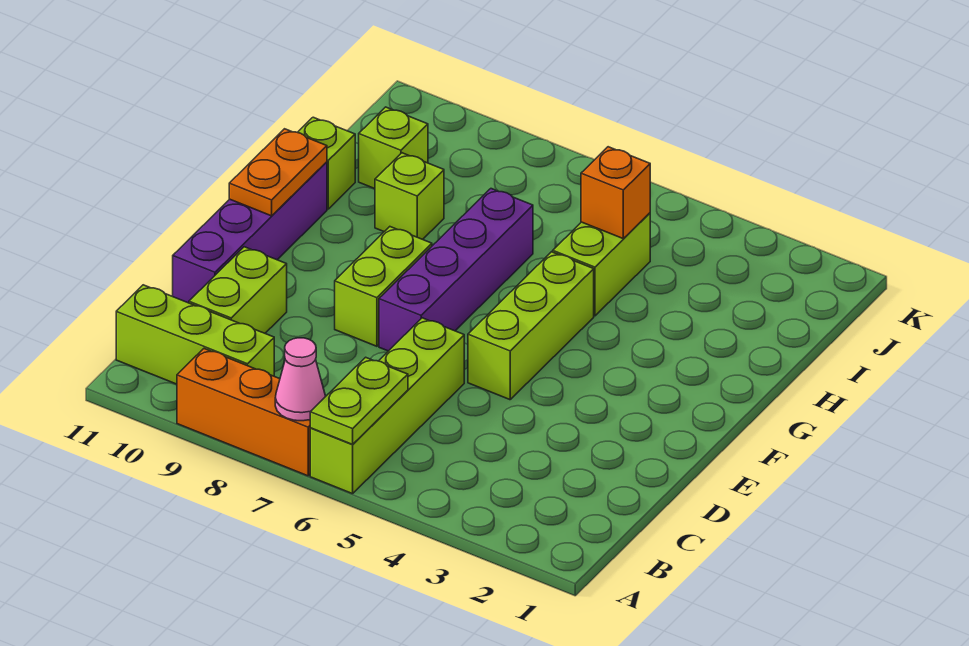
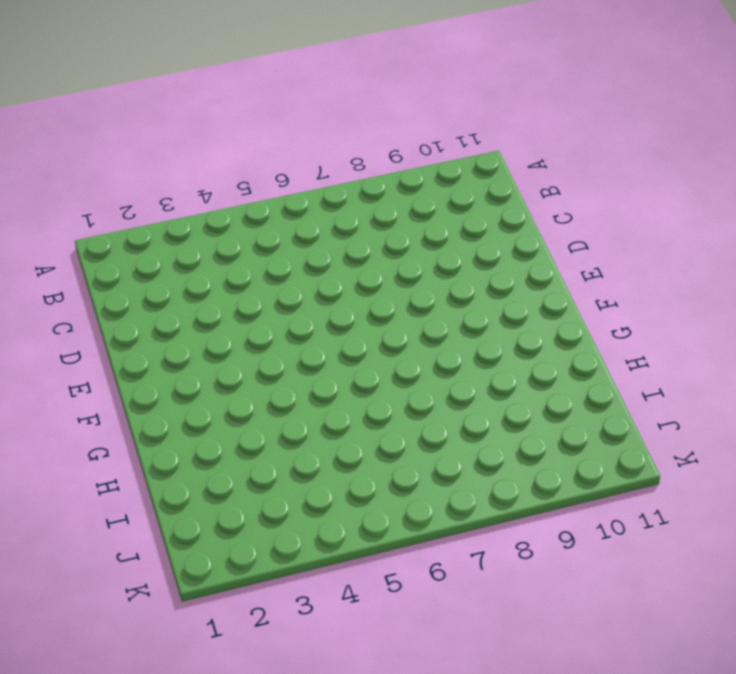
none -> lime brick A6:D6 level 1
none -> orange brick A7:A9 level 1
none -> lime brick B9:B11 level 1

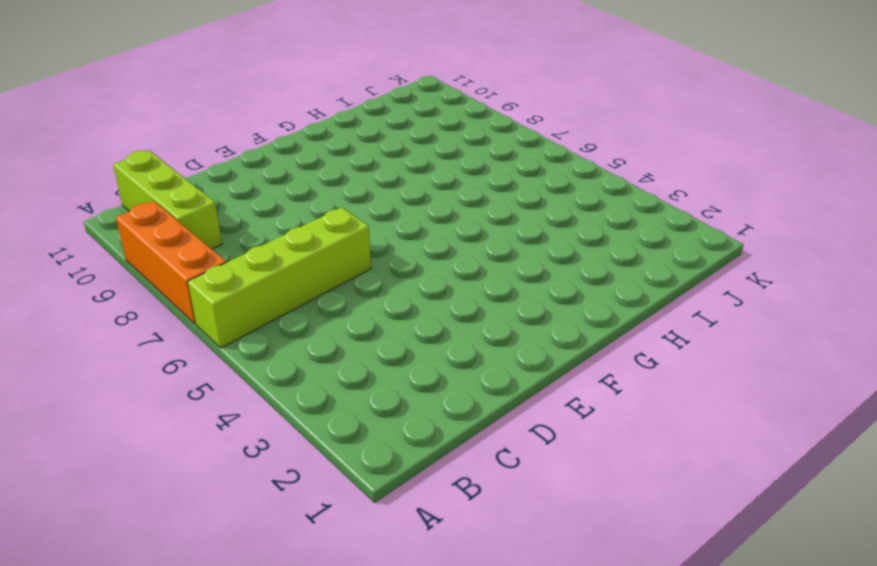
none -> lime brick C10:D10 level 1
none -> purple brick D11:G11 level 1
none -> lime brick E5:G5 level 1

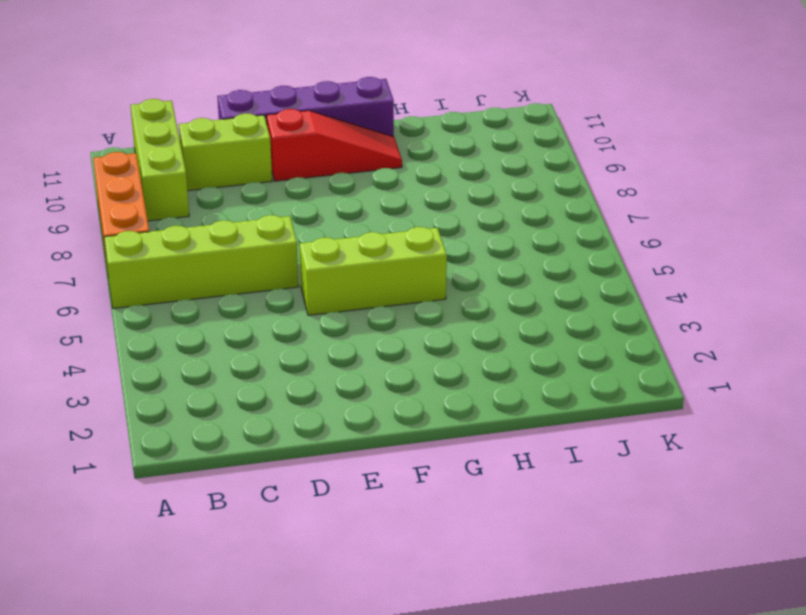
red slope E10:G10 level 1 top E -> none
none -> purple brick E7:H7 level 1
none -> lime brick E8:F8 level 1
none -> lime brick H5:I5 level 1

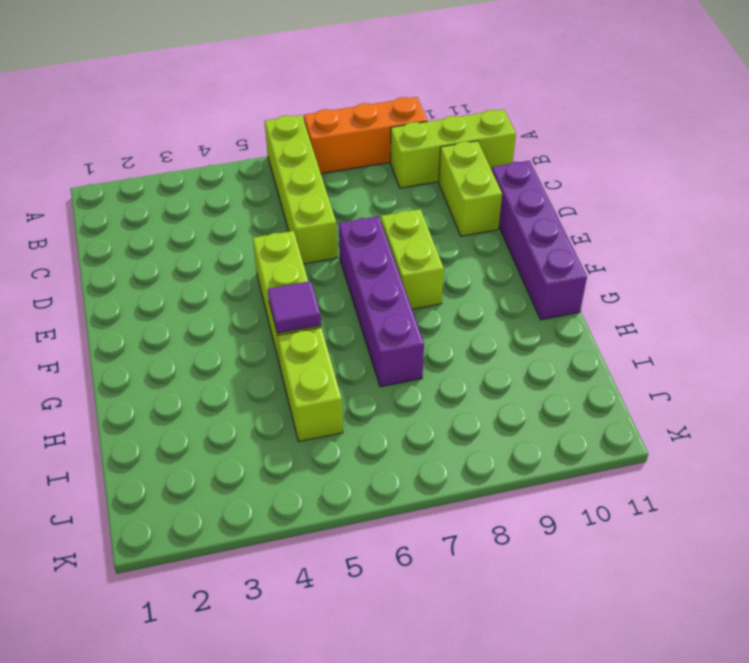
purple tile G5 level 2 -> none
none -> lime brick H9 level 1
none -> lime brick H11 level 1
none -> lime brick I10 level 1

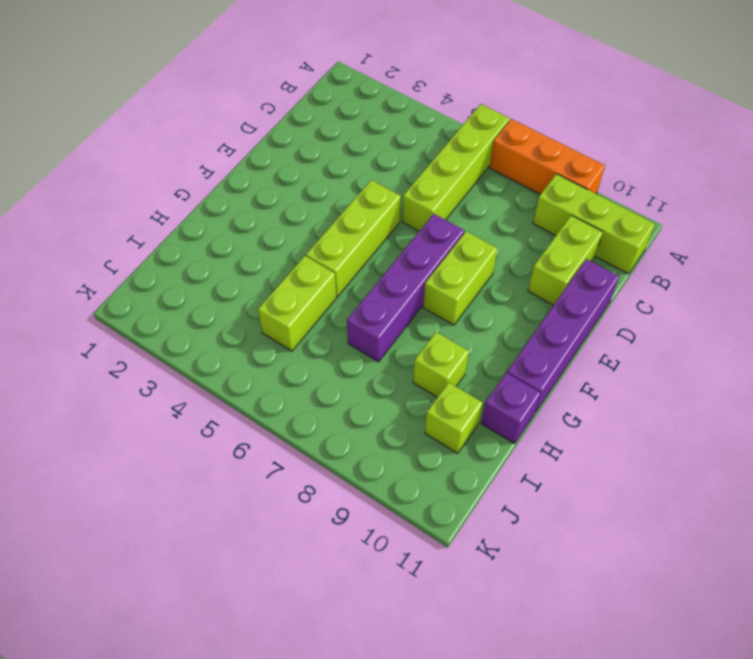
purple brick H11 level 1 -> lime brick H11 level 1
none -> lime plate A6:B6 level 2
none -> pink cone A7 level 2
none -> orange plate F11:G11 level 2

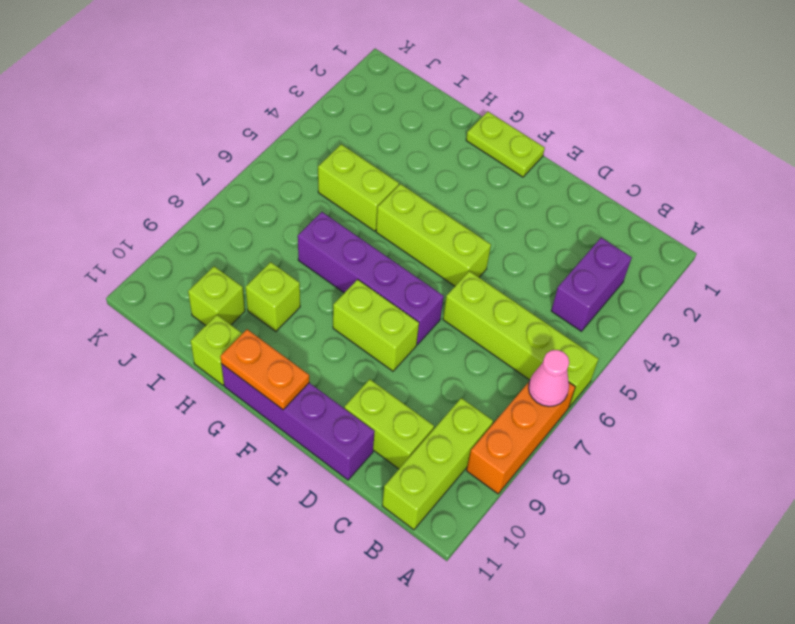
purple brick B3:B4 level 1 -> none
lime plate F1:G1 level 1 -> lime plate A6:B6 level 2
none -> orange brick I5 level 2

